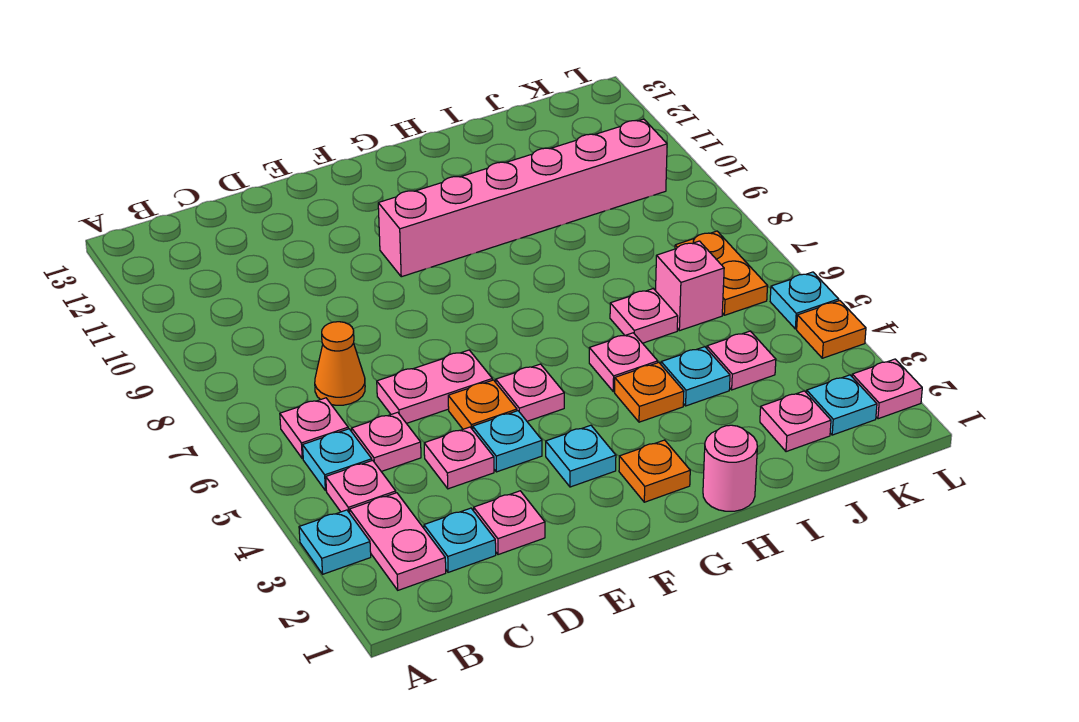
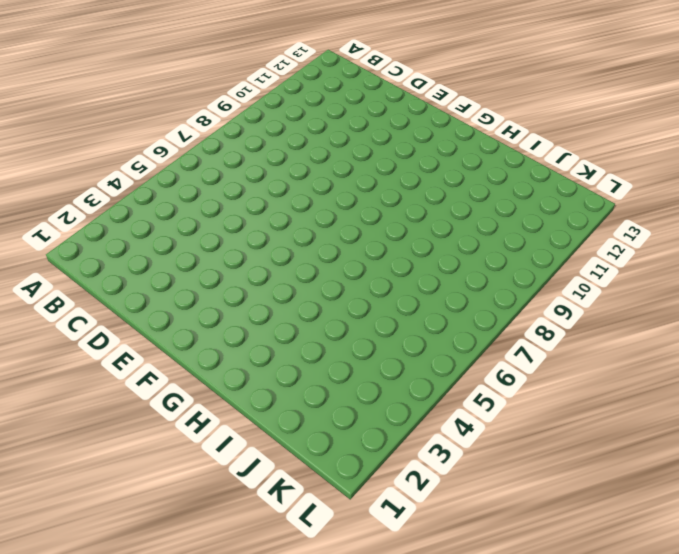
none -> cyan plate A3 level 1
none -> pink plate B2:B3 level 1
none -> pink plate B4 level 1
none -> cyan plate B5 level 1

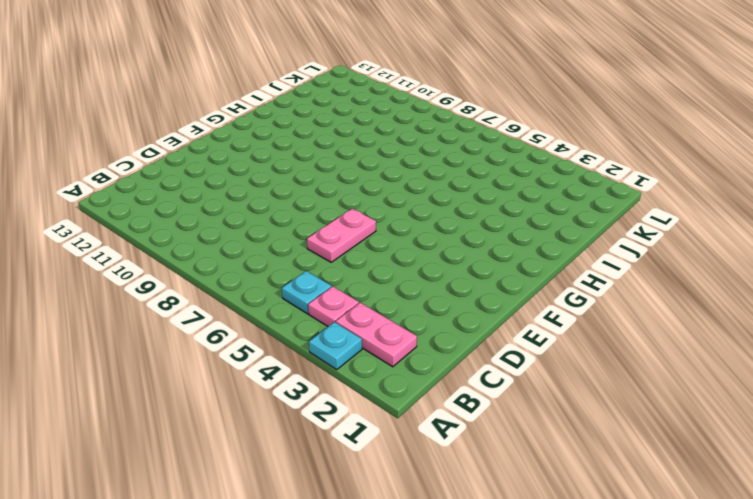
none -> pink plate B6 level 1
none -> cyan plate C2 level 1
none -> pink plate C5 level 1
none -> orange cone C7 level 1

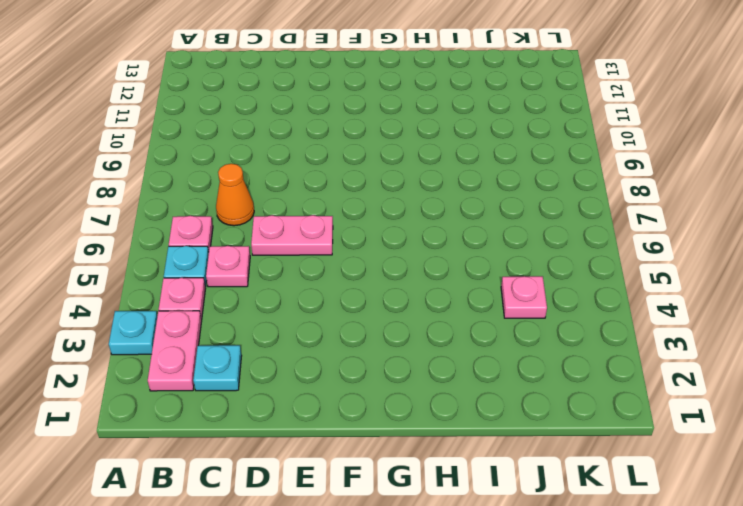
none -> pink plate D2 level 1
none -> pink plate D4 level 1
none -> cyan plate E4 level 1
none -> orange plate E5 level 1

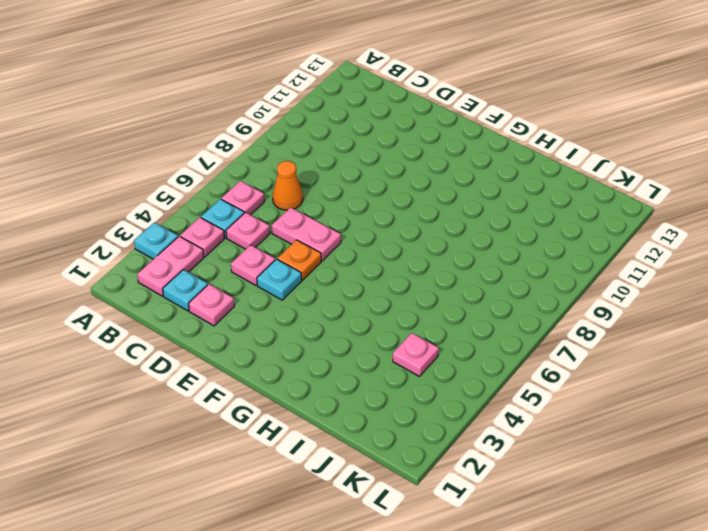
none -> cyan plate F3 level 1
none -> pink plate F5 level 1
none -> pink brick F10:K10 level 1
none -> orange plate G2 level 1

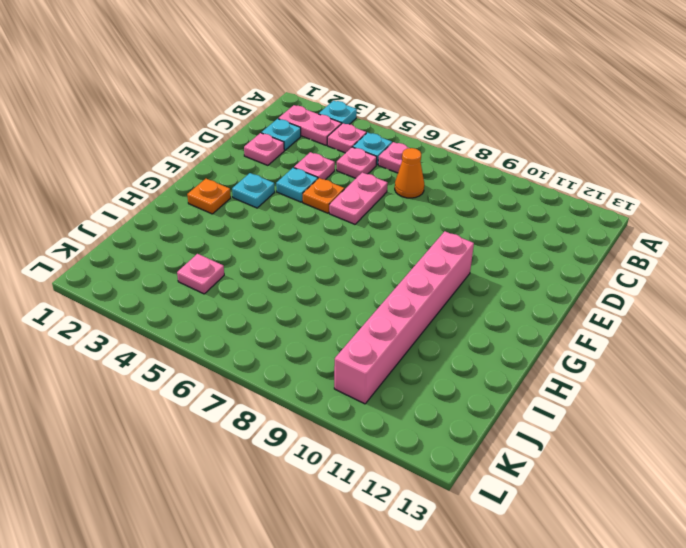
none -> pink plate F5 level 1
none -> pink round brick H1 level 1
none -> orange plate H4 level 1
none -> pink plate H5 level 1

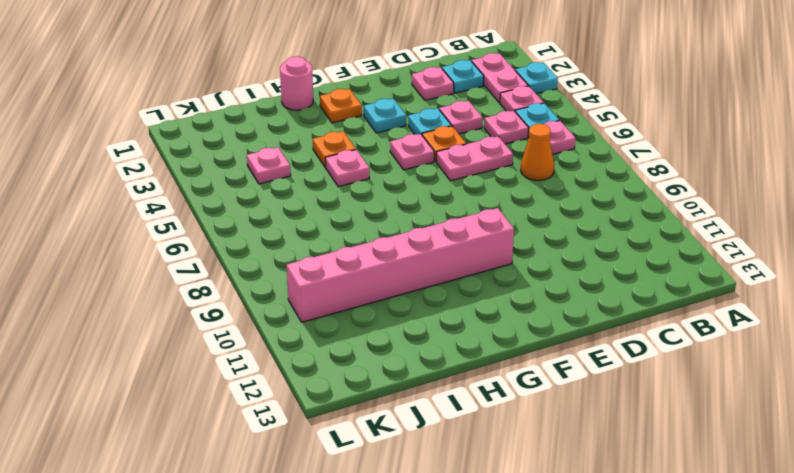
none -> cyan plate I4 level 1
none -> pink plate I6 level 1
none -> pink plate J2 level 1
none -> pink brick J6 level 1

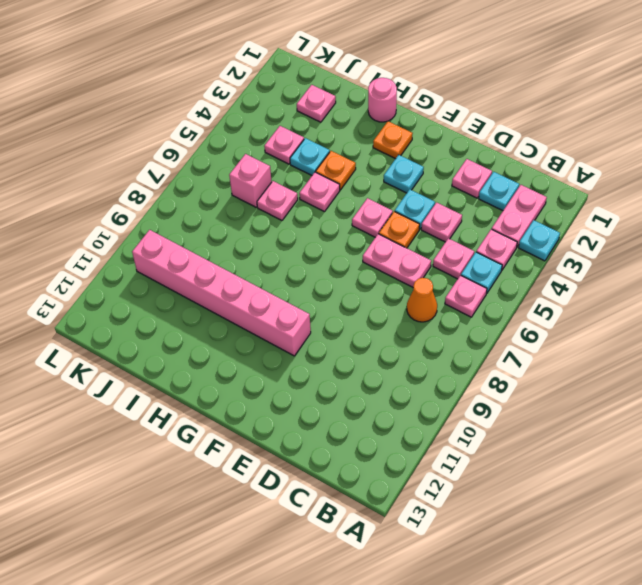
none -> cyan plate K2 level 1
none -> orange plate K6:K7 level 1
none -> pink plate L2 level 1
none -> orange plate L4 level 1

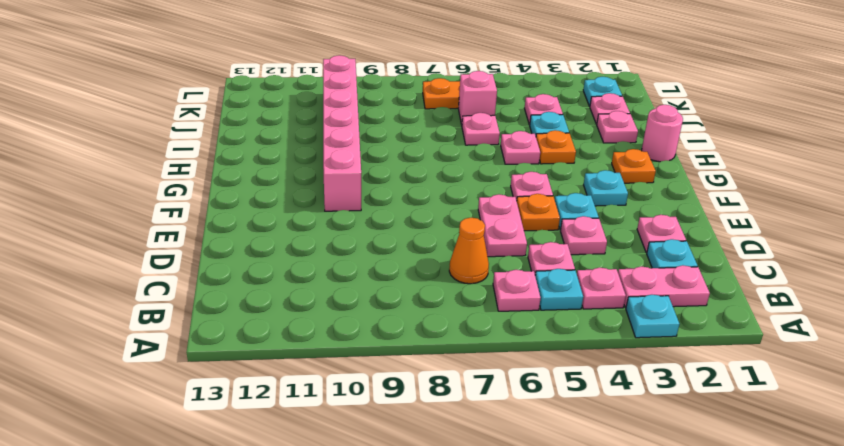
pink plate I2 level 1 -> pink plate L2 level 1
none -> orange plate L4 level 1
none -> cyan plate L5 level 1

